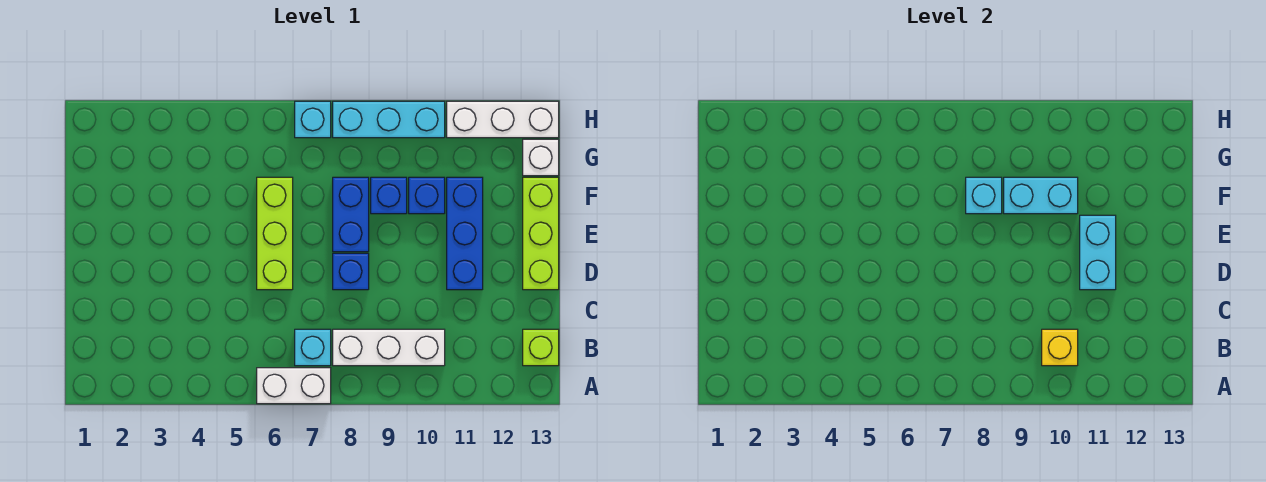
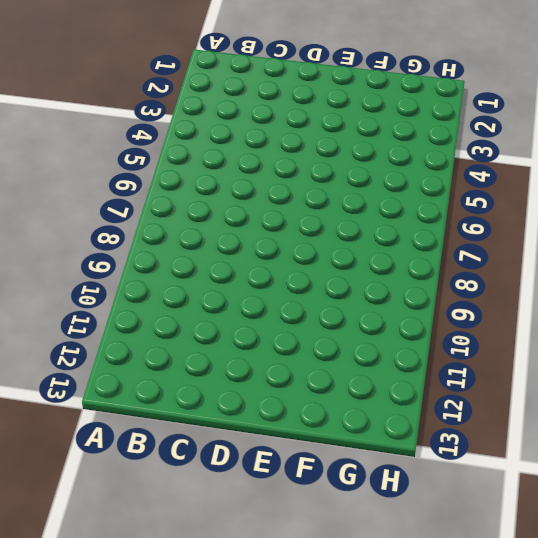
none -> white brick A6:A7 level 1
none -> cyan brick B7 level 1
none -> white brick B8:B10 level 1

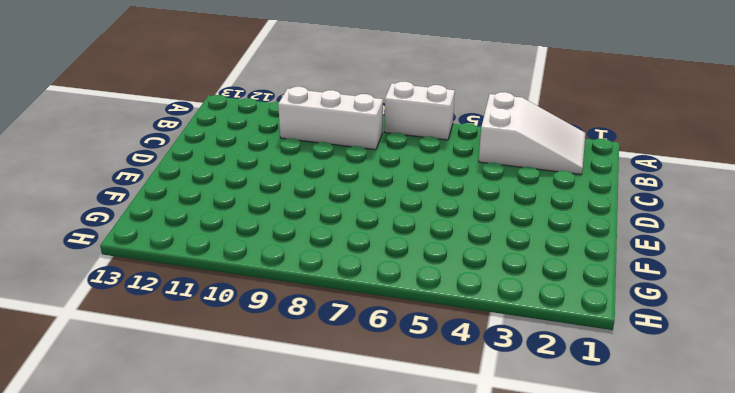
white slope A2:B4 level 1 top 4 -> none
none -> cyan brick B7 level 1
none -> lime brick B13 level 1
none -> lime brick D6:F6 level 1

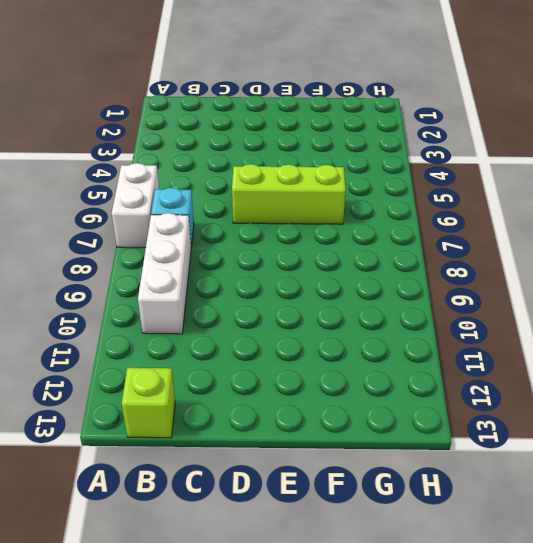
none -> blue brick D8 level 1
none -> blue brick D11:F11 level 1
none -> lime brick D13:F13 level 1

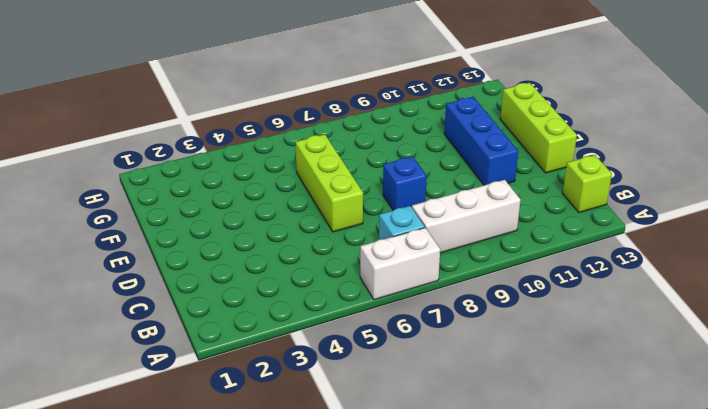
none -> blue brick E8:F8 level 1
none -> blue brick F9 level 1
none -> blue brick F10 level 1

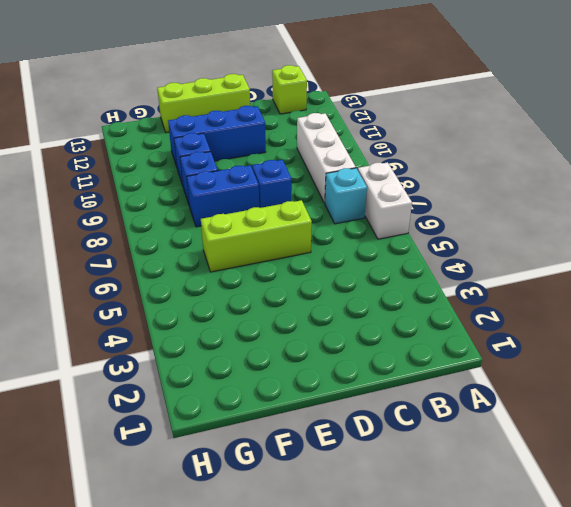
none -> white brick G13 level 1
none -> cyan brick H7 level 1
none -> cyan brick H8:H10 level 1

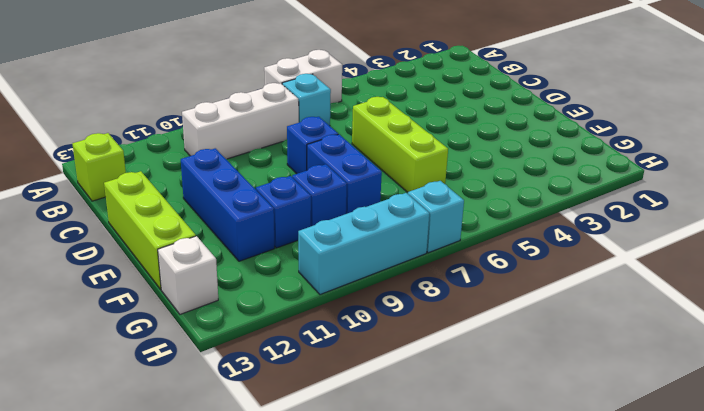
none -> white brick H11:H13 level 1
none -> yellow brick B10 level 2
none -> cyan brick D11:E11 level 2

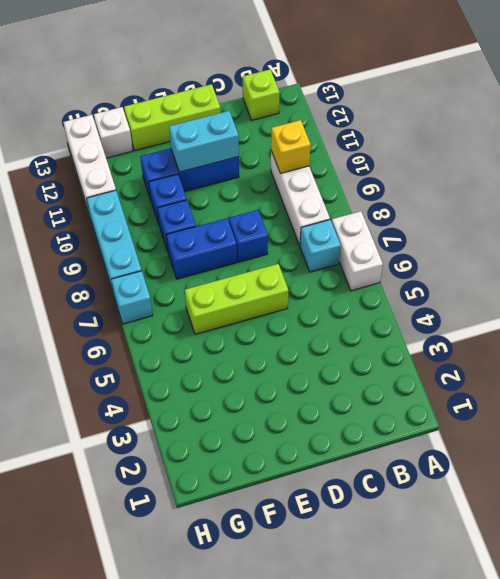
none -> cyan brick F8 level 2
none -> cyan brick F9:F10 level 2

